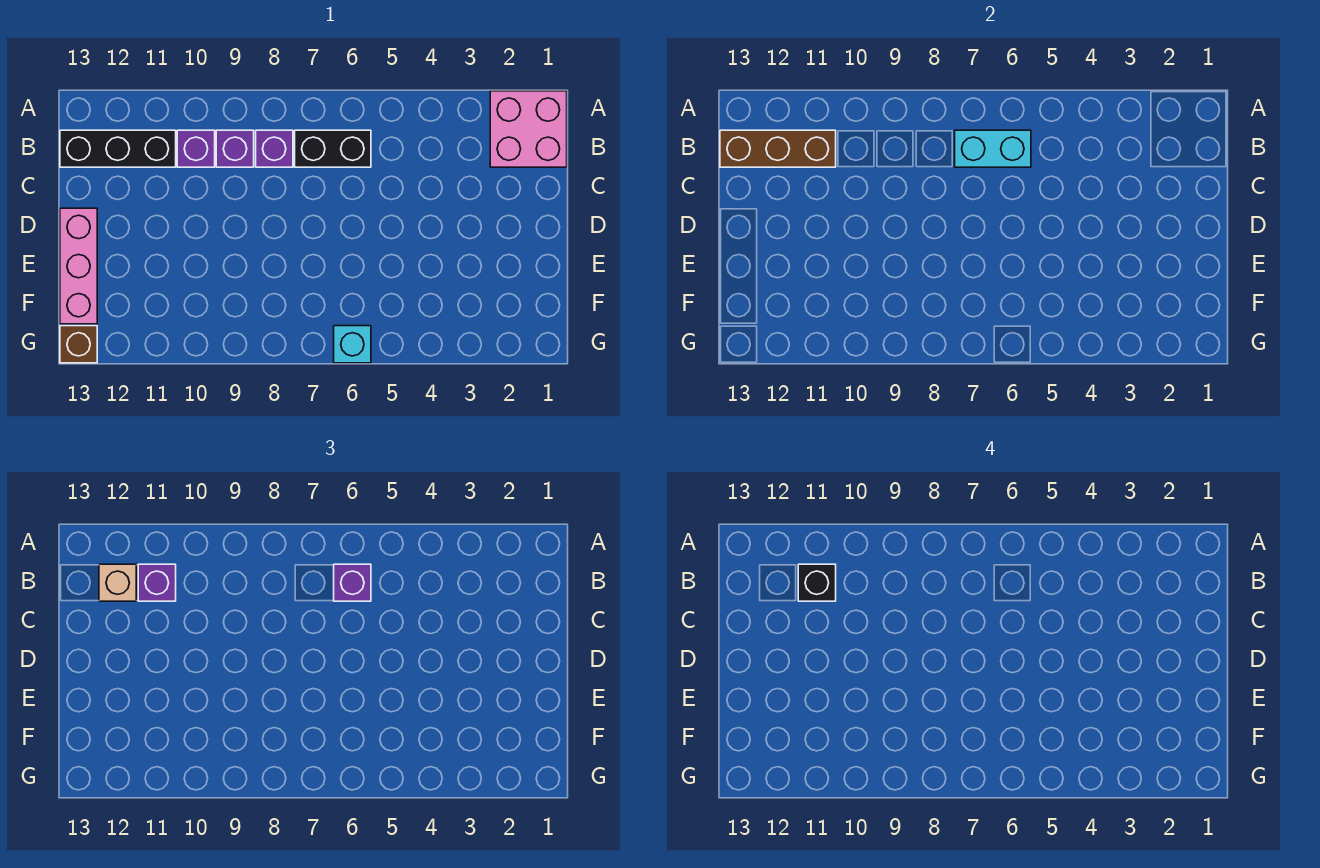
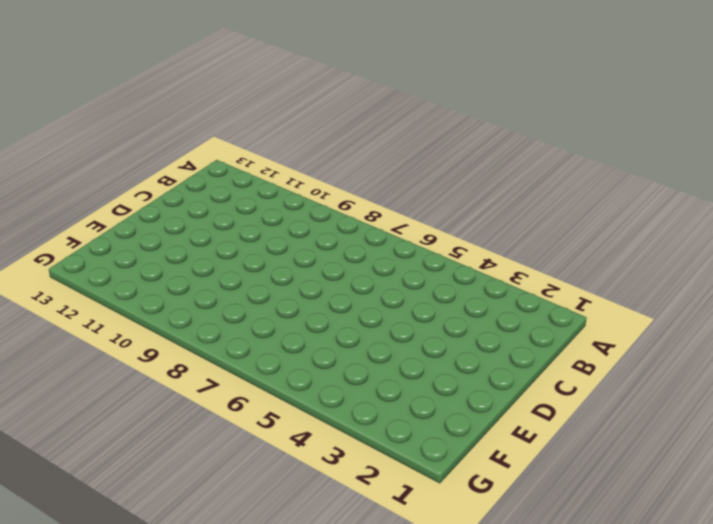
none -> pink brick A1:B2 level 1
none -> black brick B6:B7 level 1
none -> purple brick B8 level 1

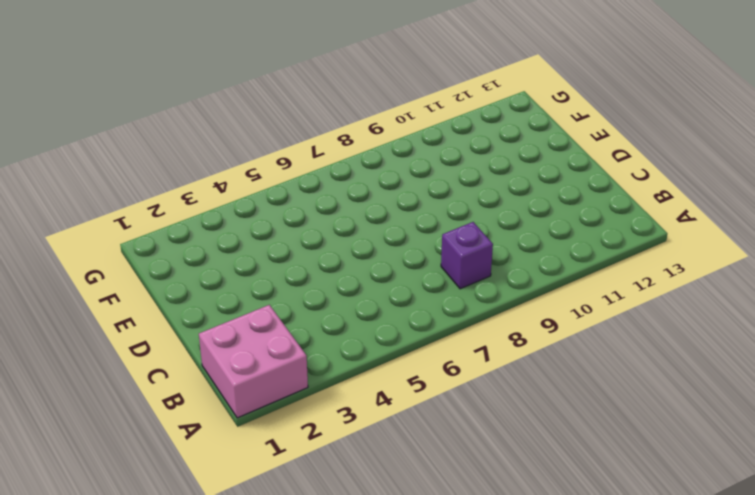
none -> black brick B6:B7 level 1
none -> purple brick B9 level 1
none -> purple brick B10 level 1

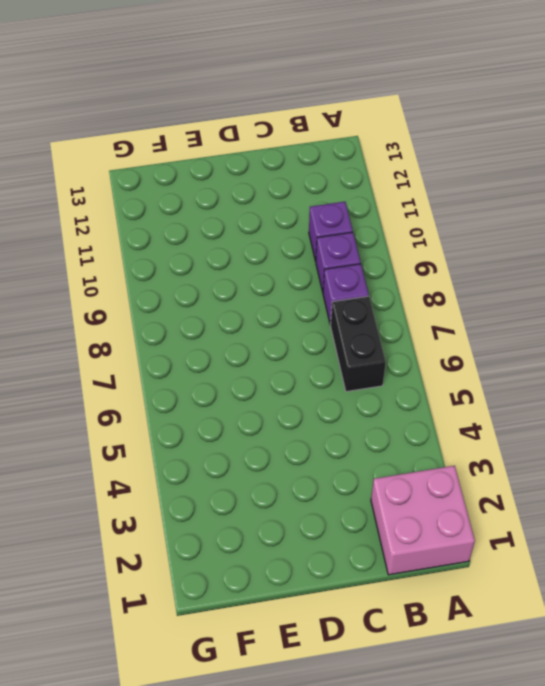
none -> black brick B11:B13 level 1
none -> pink brick D13:F13 level 1
none -> cyan brick G6 level 1

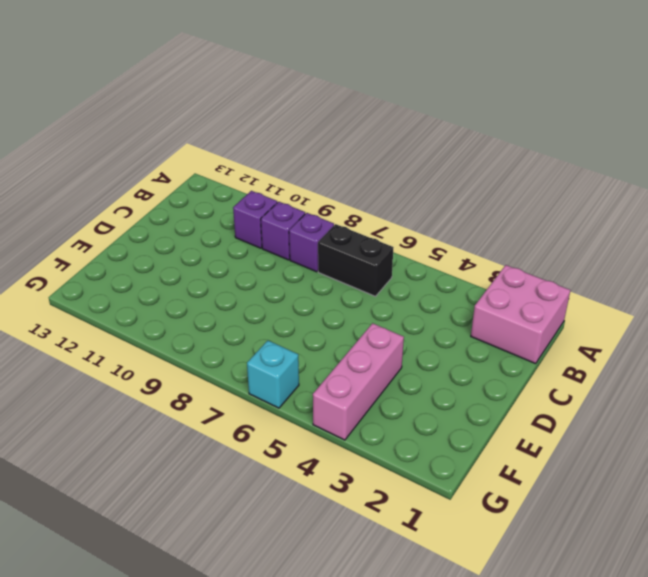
pink brick E4:G4 level 1 -> pink brick D13:F13 level 1
none -> black brick B11:B13 level 1
none -> brown brick G13 level 1
none -> cyan brick B6:B7 level 2

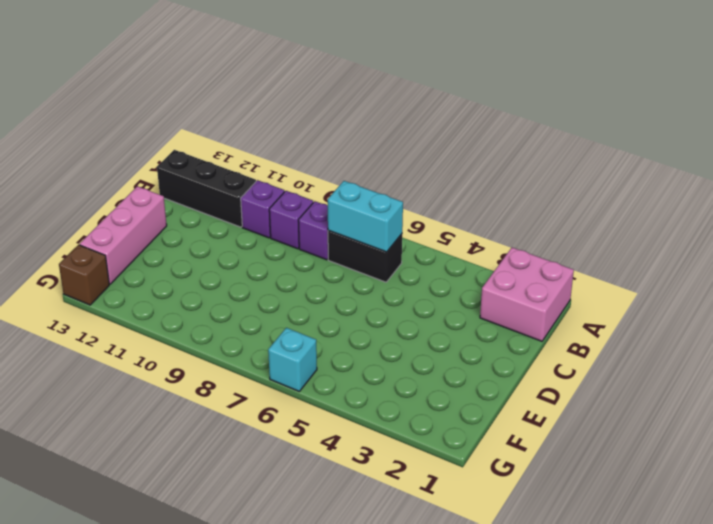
none -> brown brick B11:B13 level 2
none -> purple brick B6 level 3
none -> purple brick B11 level 3

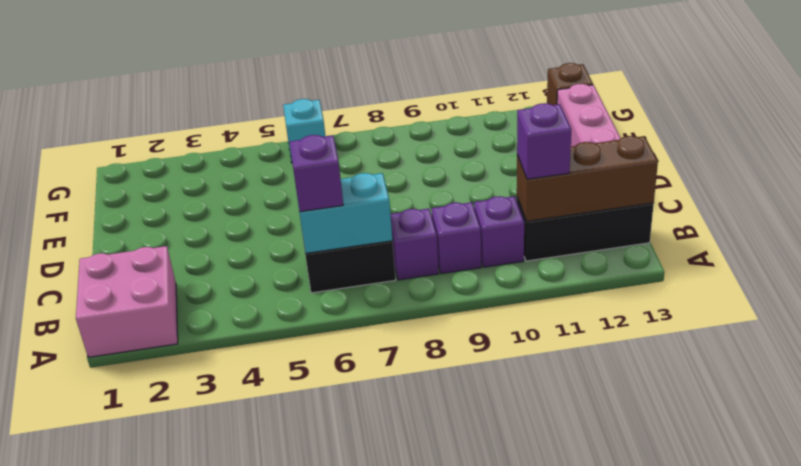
none -> tan brick B12 level 3
none -> black brick B11 level 4

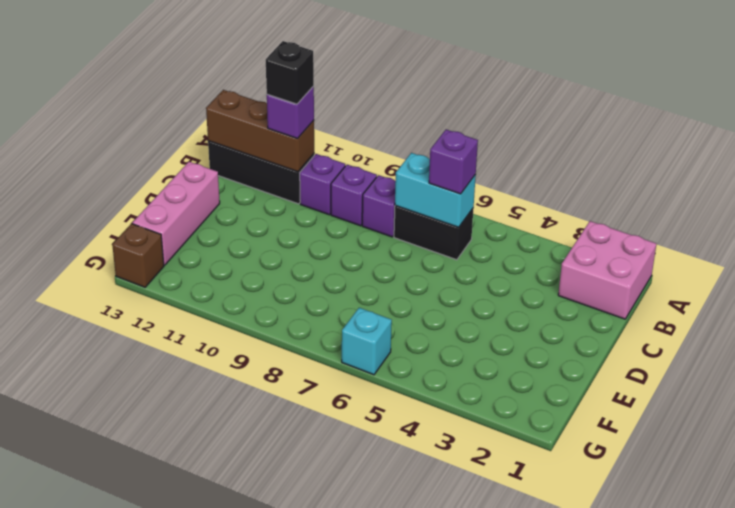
none -> tan brick B12 level 3

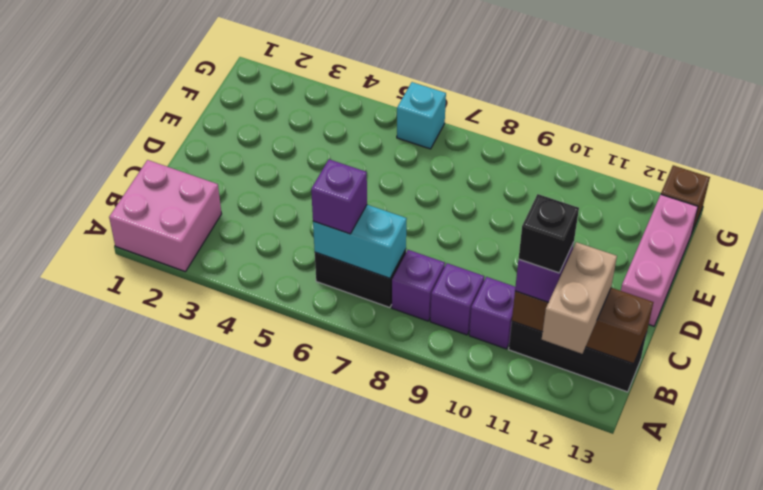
tan brick A12:B12 level 3 -> tan brick B12 level 3

